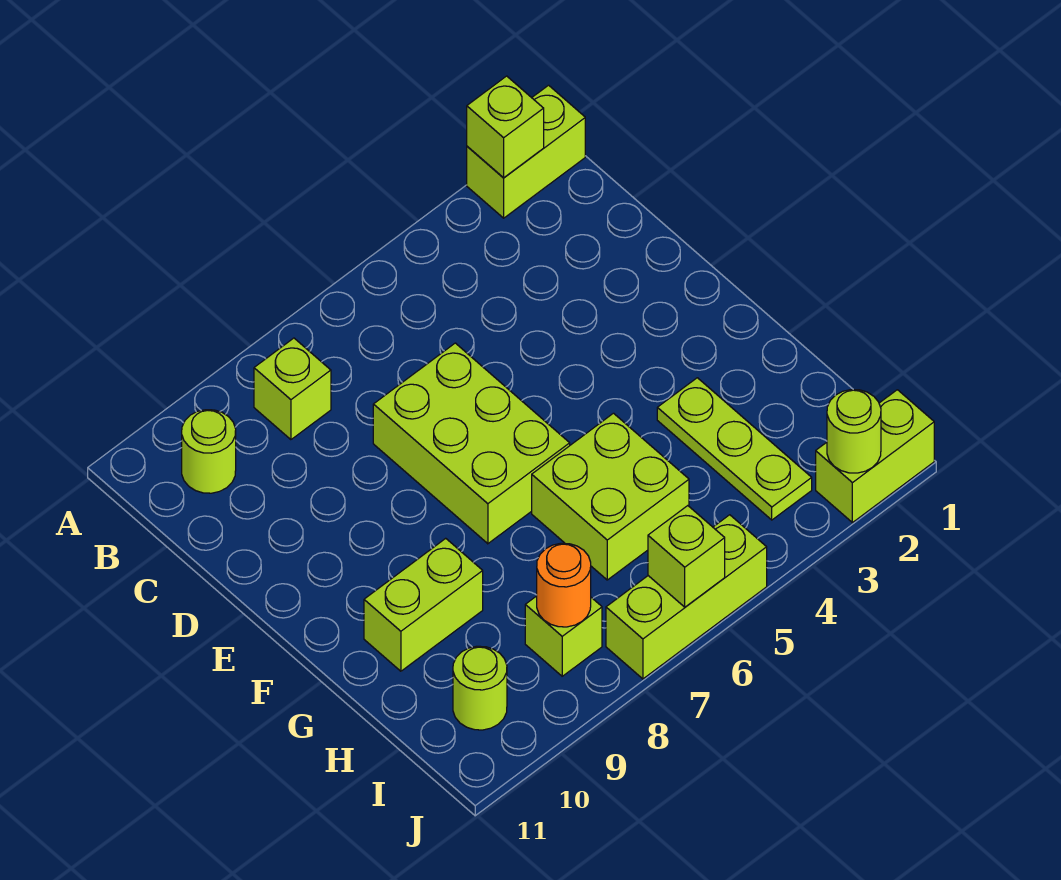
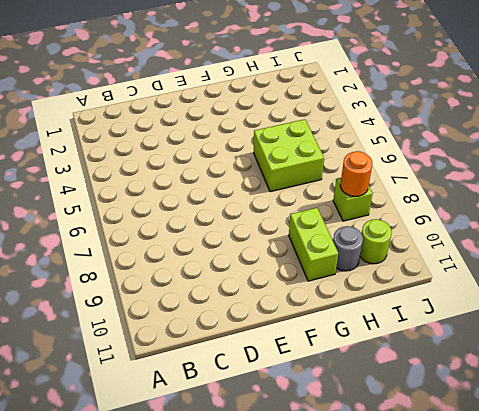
grey round brick H10 level 1 -> none
none -> lime brick A1:A2 level 1
none -> lime brick B8 level 1
none -> lime round brick B10 level 1

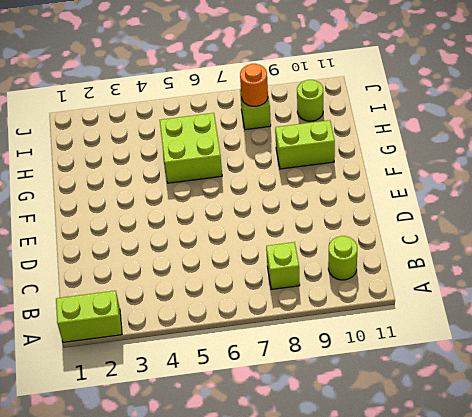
none -> lime brick D6:F7 level 1
none -> lime plate G3:I3 level 1
none -> lime brick J1:J2 level 1

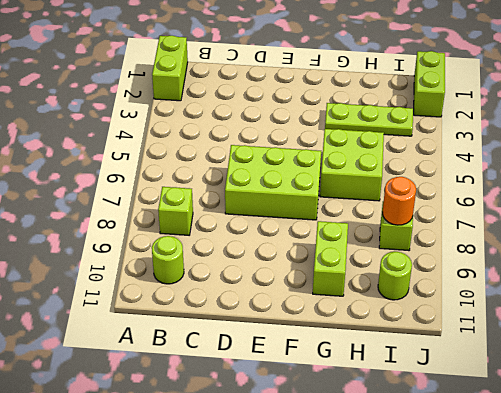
none -> lime brick J5:J7 level 1
none -> lime brick A2 level 2
none -> lime round brick J2 level 2

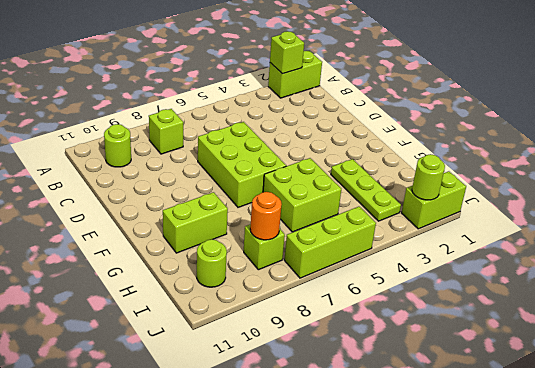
none -> lime brick J6 level 2

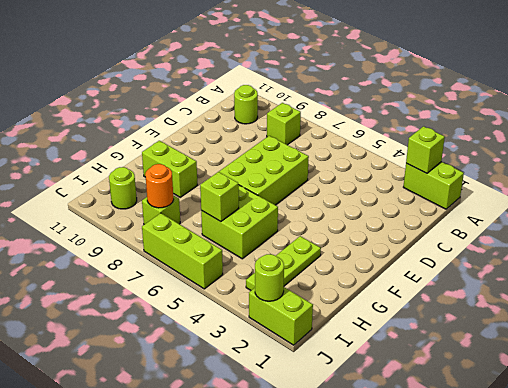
lime brick H6 level 2 -> lime brick J6 level 2

